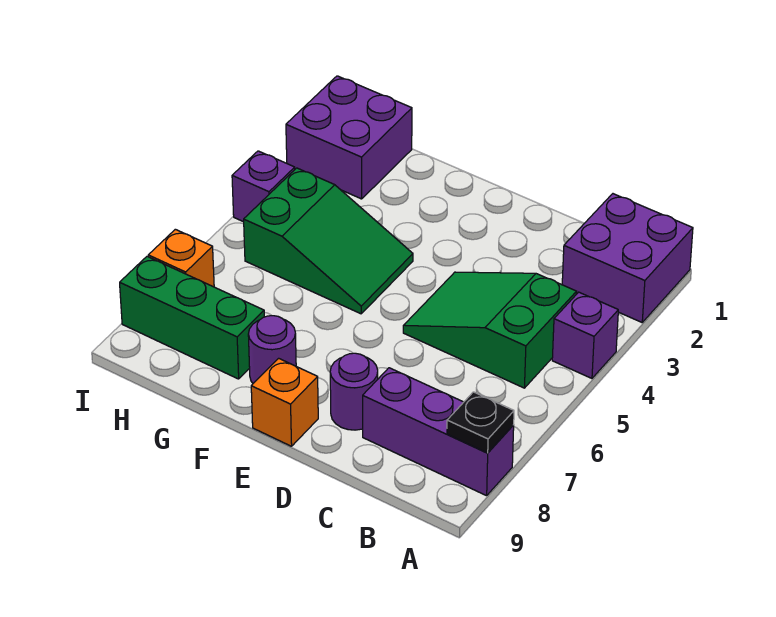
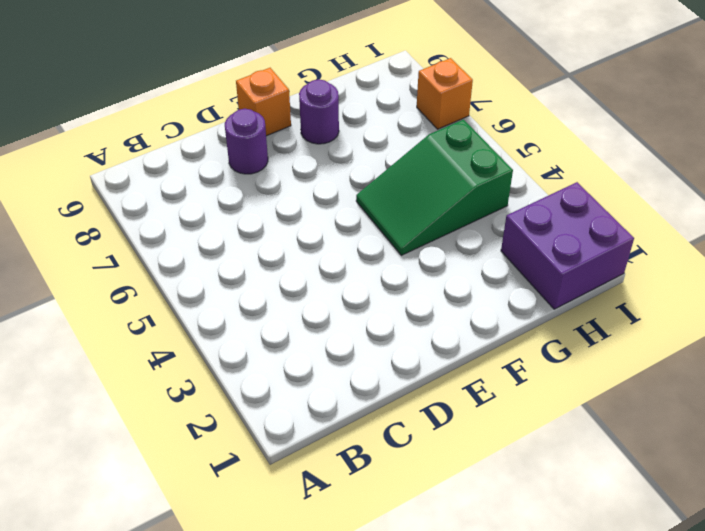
none -> purple brick A1:B2 level 1
none -> purple brick A4 level 1
none -> purple brick A8:C8 level 1

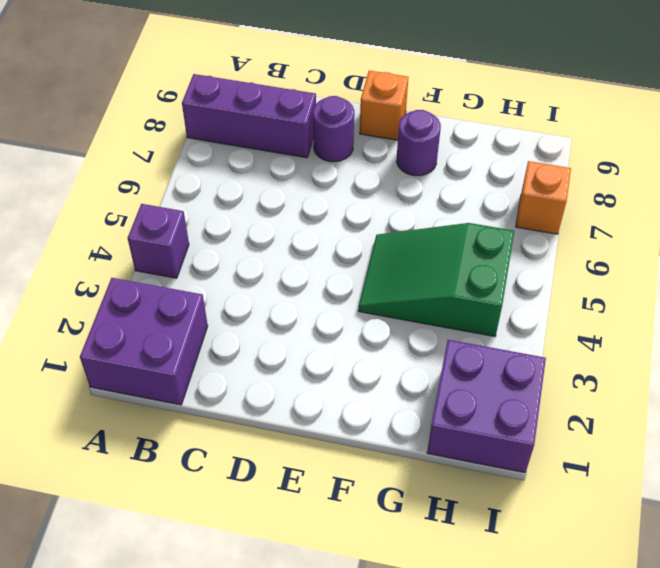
none -> green slope B4:D5 level 1 top B
none -> green brick G8:I8 level 1
none -> purple brick I4 level 1

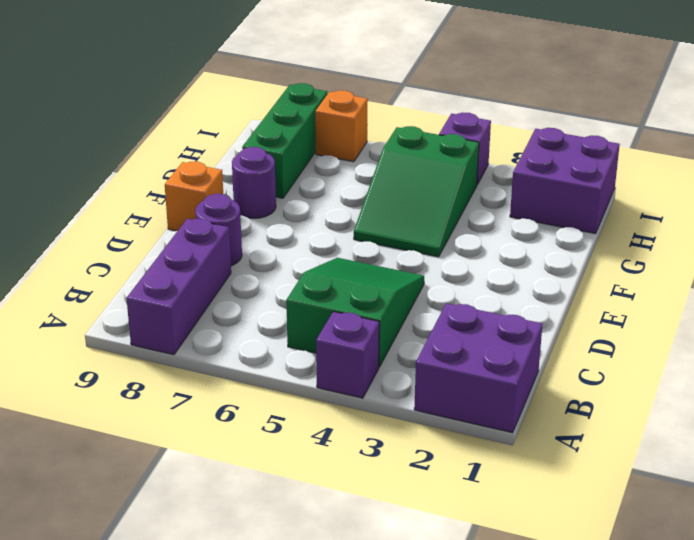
none -> black plate A8 level 2

